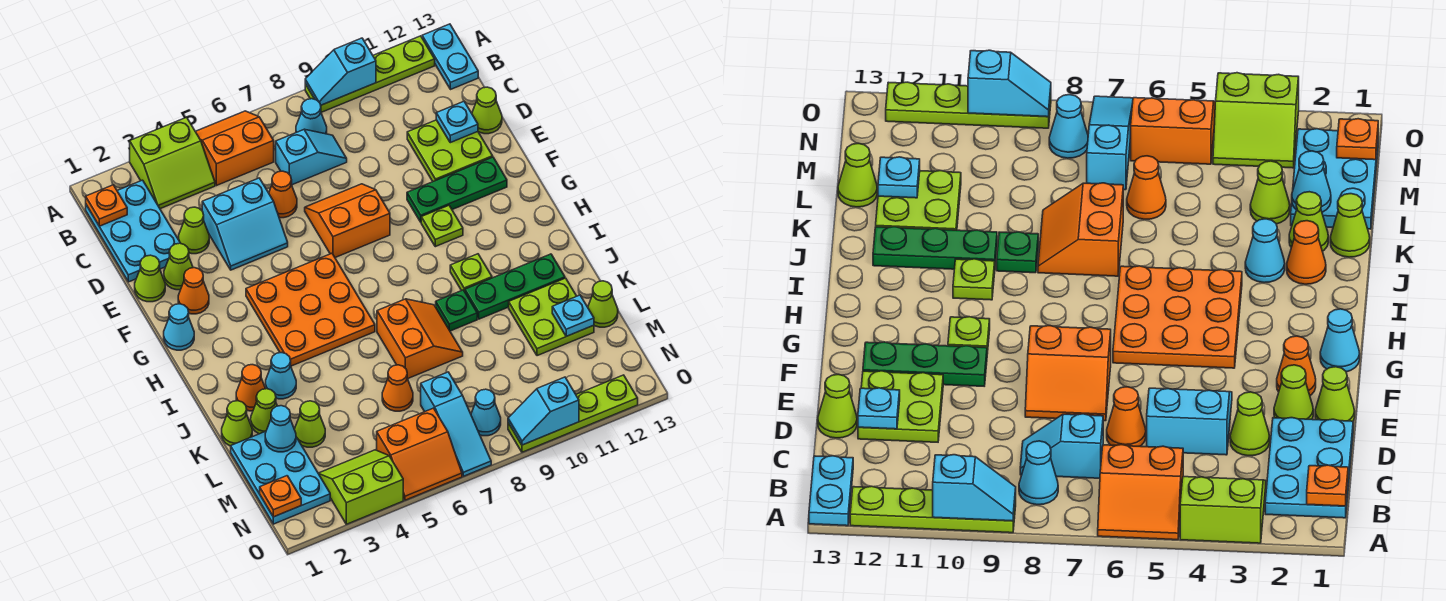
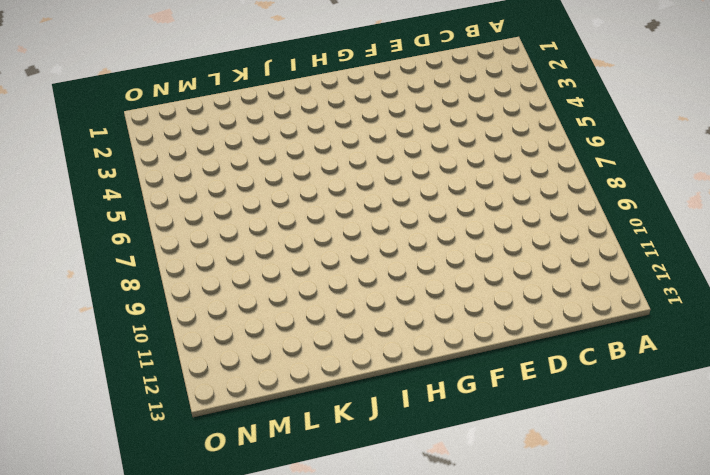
none -> lime slope A3:B4 level 1 top A
none -> orange slope A5:B6 level 1 top B
none -> lime plate A9:A12 level 1
none -> cyan plate A13:B13 level 1

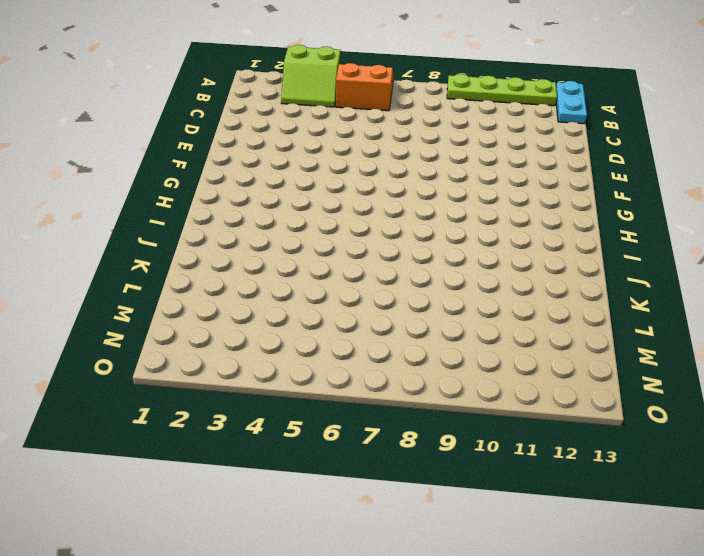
none -> cyan plate B1:D2 level 1
none -> cyan cone B8 level 1
none -> cyan slope C7:C8 level 1 top 7
none -> lime cone D3 level 1

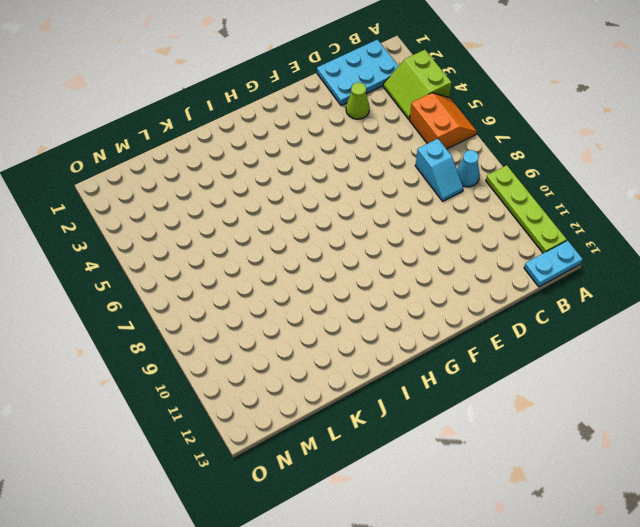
none -> cyan slope D4:E5 level 1 top D
none -> orange cone D6 level 1
none -> lime plate D11:E12 level 1
none -> lime cone D13 level 1

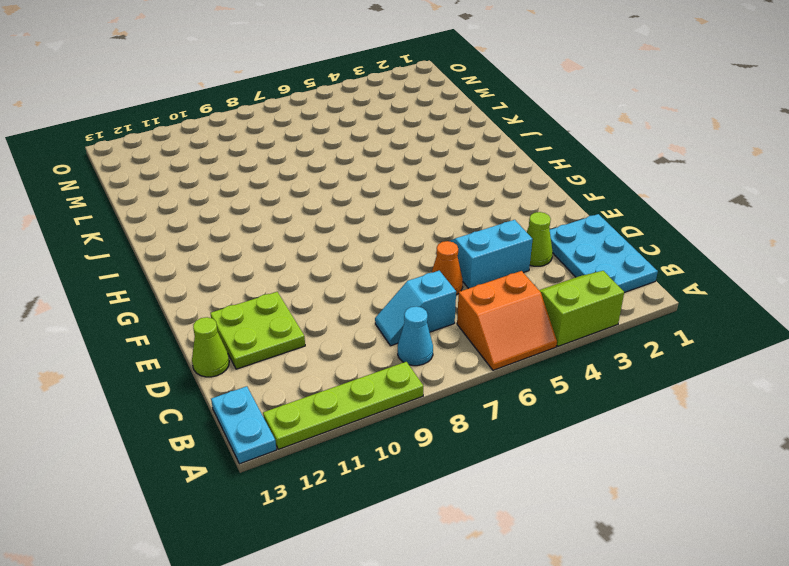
none -> lime cone E1 level 1
none -> lime cone E2 level 1
none -> orange slope E7:F8 level 1 top F
none -> orange cone F2 level 1

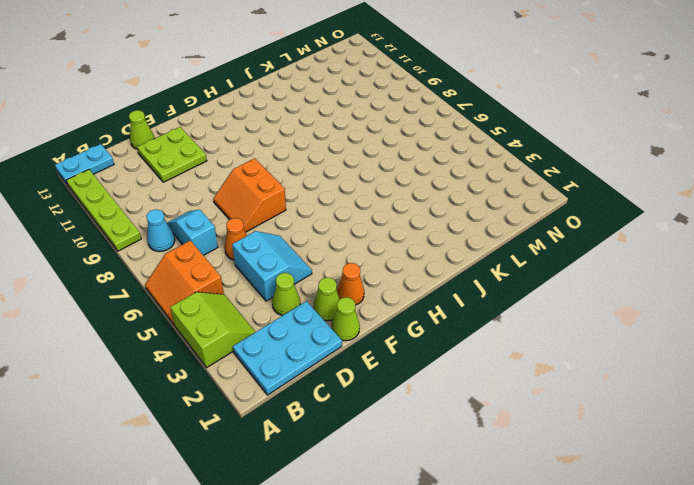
none -> green plate F10:F12 level 1
none -> cyan cone G1 level 1
none -> orange plate G4:I6 level 1
none -> lime plate G10 level 1

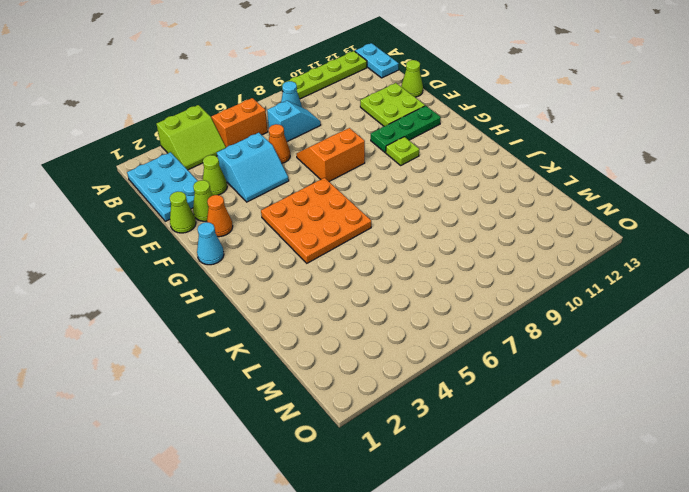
none -> lime plate I10 level 1
none -> orange cone J2 level 1
none -> cyan cone J3 level 1
none -> orange slope J7:K8 level 1 top 7

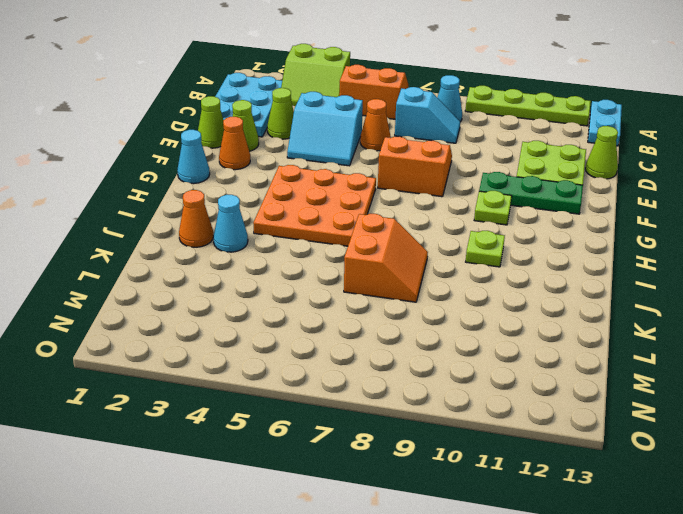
none -> green plate J9 level 1
none -> green plate J10:J12 level 1
none -> lime cone K1 level 1
none -> lime cone K2 level 1

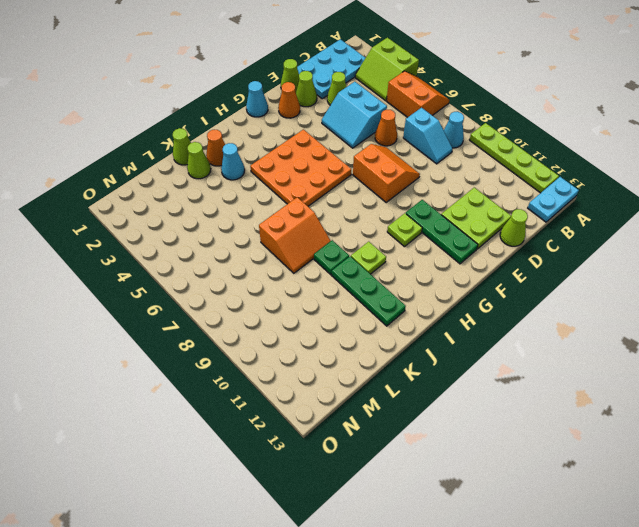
none -> lime plate K11:L12 level 1
none -> cyan plate L1:N2 level 1
none -> lime cone L3 level 1
none -> orange cone L6 level 1

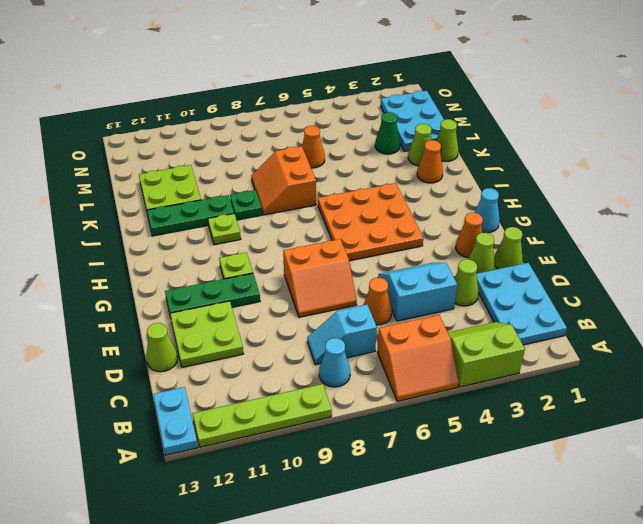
green cone L3 level 1 -> lime cone L3 level 1
none -> cyan cone J3 level 1
none -> lime cone L13 level 1
none -> cyan slope M7:O7 level 1 top M
none -> lime slope N3:O4 level 1 top O

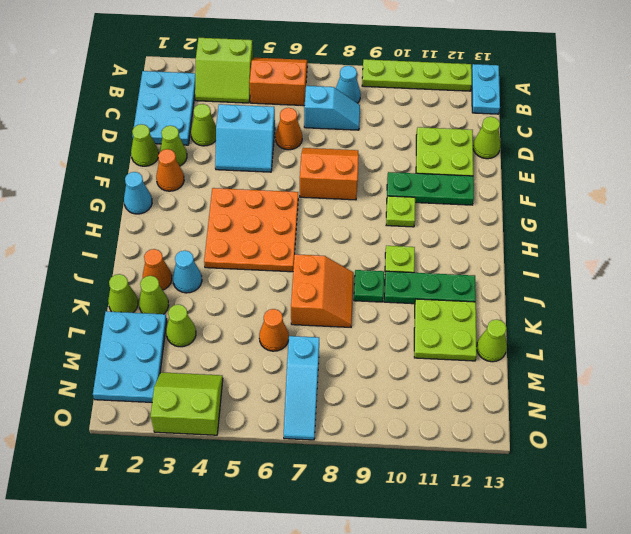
none -> orange slope N5:O6 level 1 top N
none -> cyan cone N8 level 1
none -> lime plate O9:O12 level 1
none -> cyan slope A9:A10 level 2 top 10

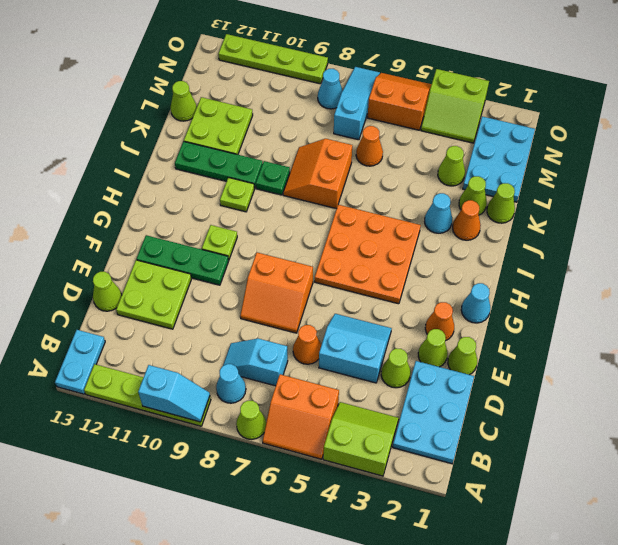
lime cone A7 level 1 -> none
none -> orange plate B1 level 2
none -> cyan plate D12 level 2
none -> cyan cone L2 level 2
none -> cyan plate L12 level 2

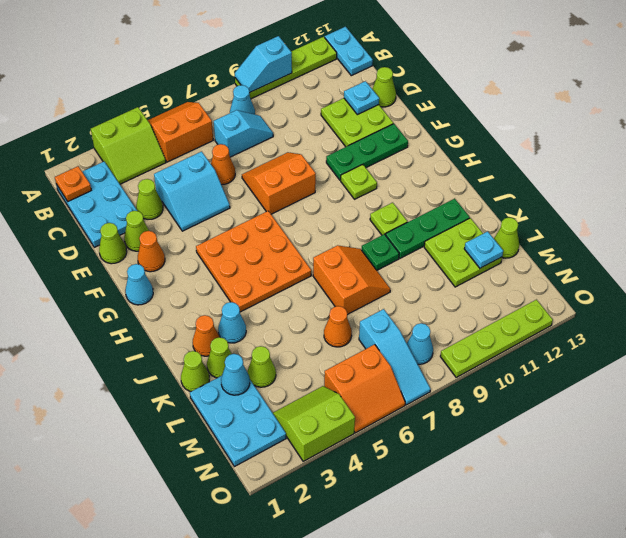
none -> orange plate N1 level 2
none -> cyan slope O9:O10 level 2 top 10

